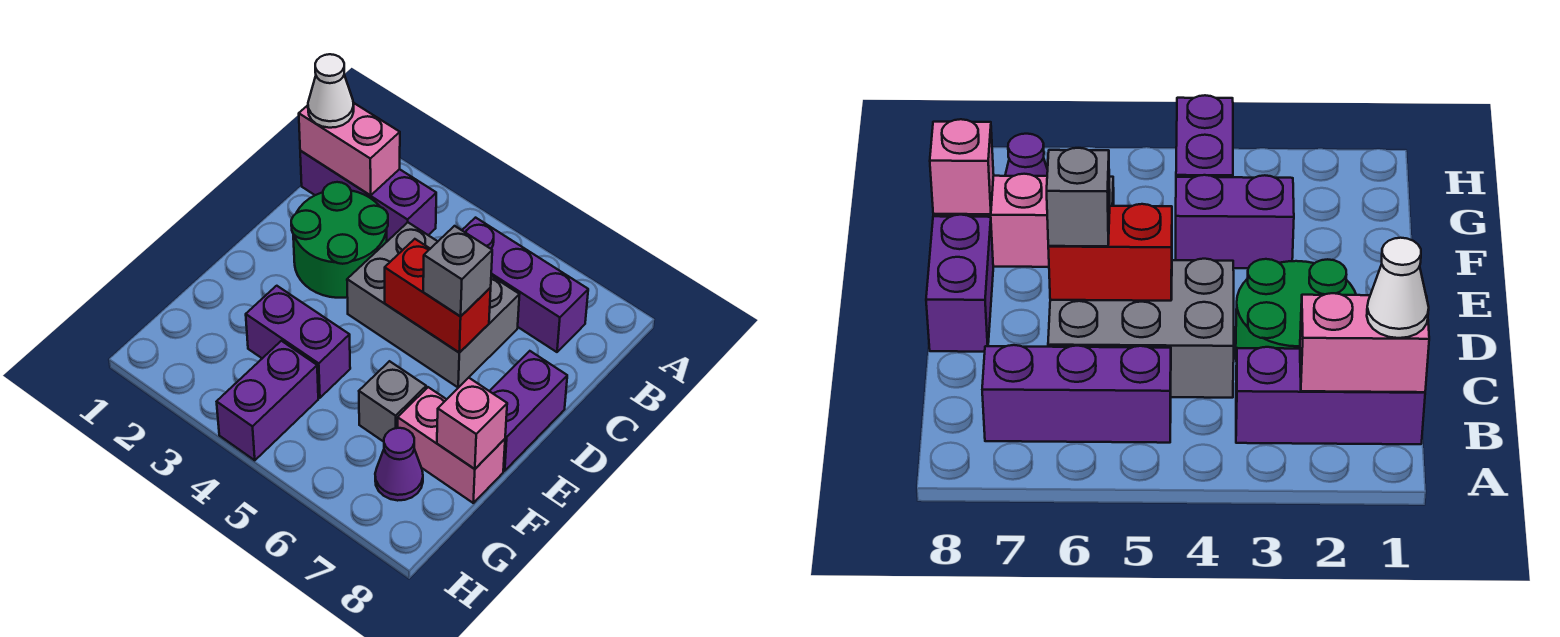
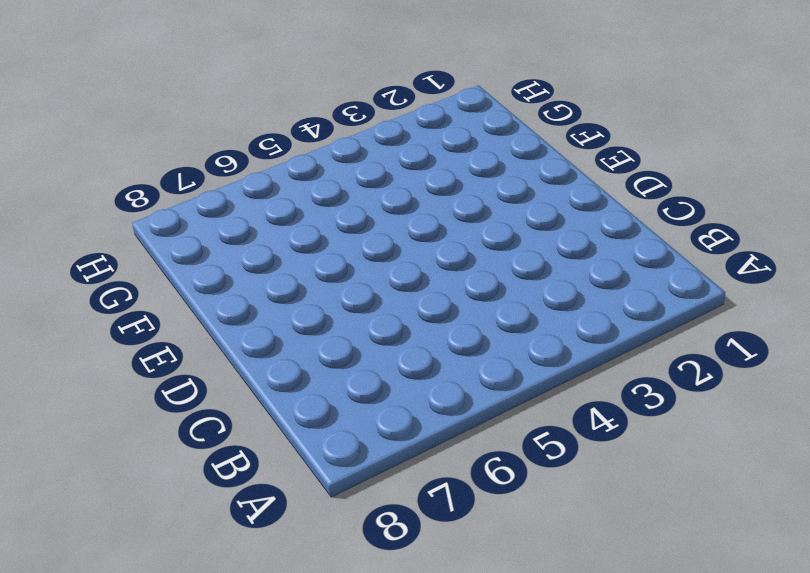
none -> purple brick B1:B3 level 1
none -> purple brick B5:B7 level 1
none -> green round brick C2:D3 level 1

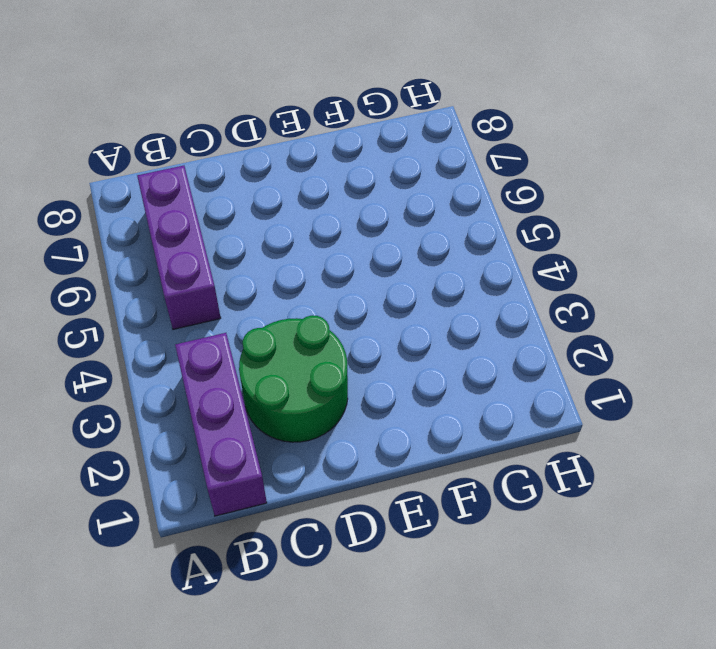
none -> grey brick C4:D6 level 1
none -> purple brick D8:E8 level 1
none -> purple brick F3:F4 level 1

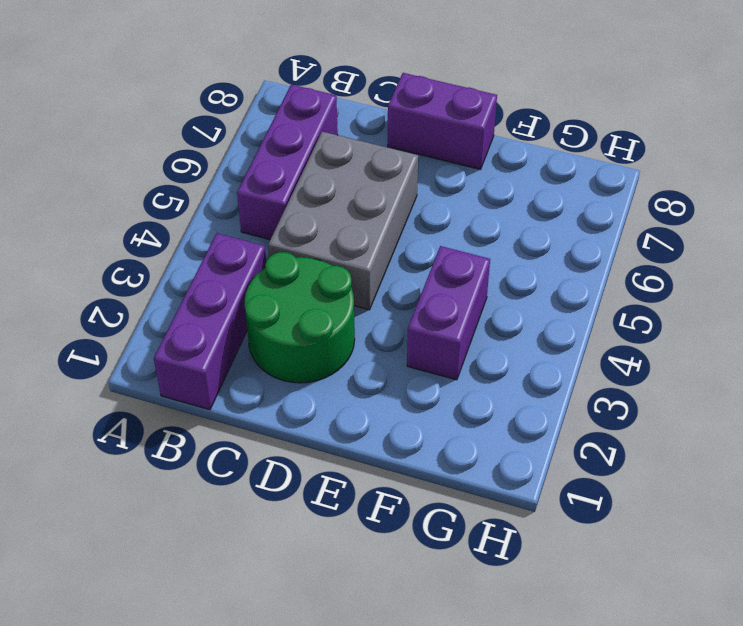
none -> grey brick F6 level 1
none -> pink brick F7:F8 level 1
none -> purple brick G4:H4 level 1

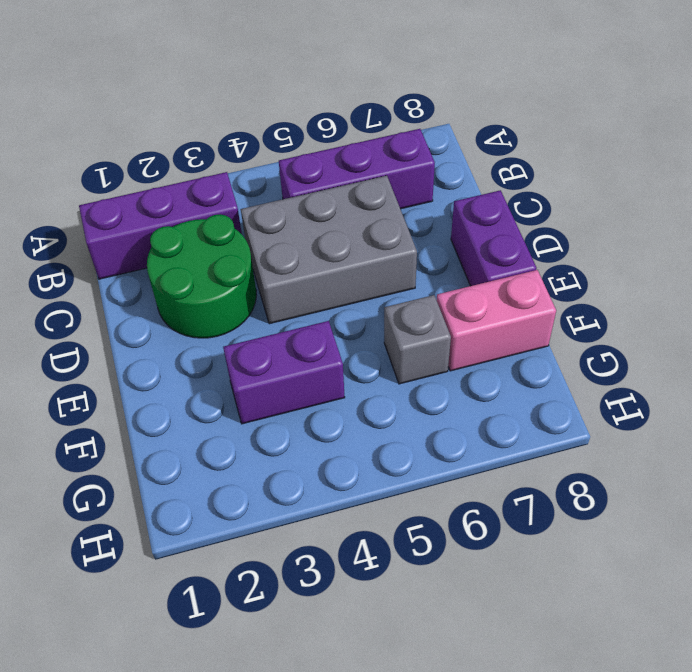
none -> purple brick G4:H4 level 1
none -> purple cone G7 level 1
none -> pink brick B1:B2 level 2

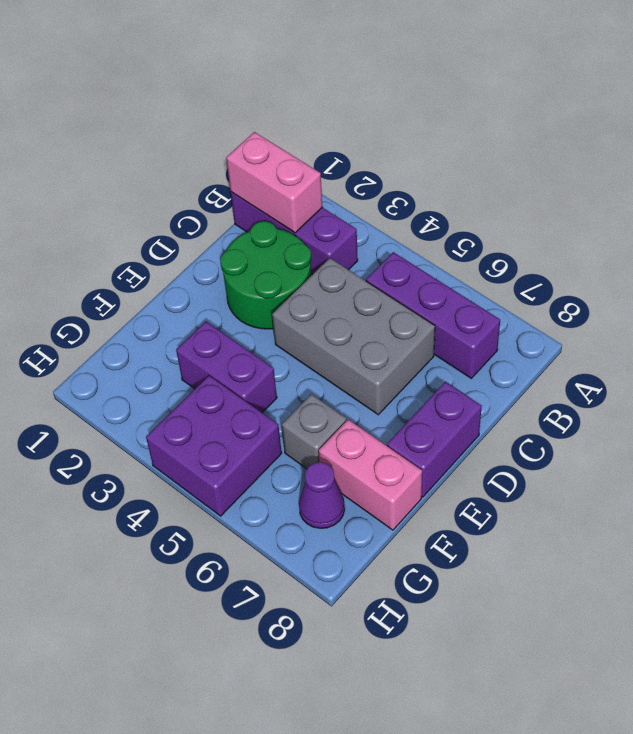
purple brick G4:H5 level 1 -> purple brick G4:H4 level 1
none -> red brick D5:D6 level 2
none -> pink brick F8 level 2
none -> white cone B1 level 3

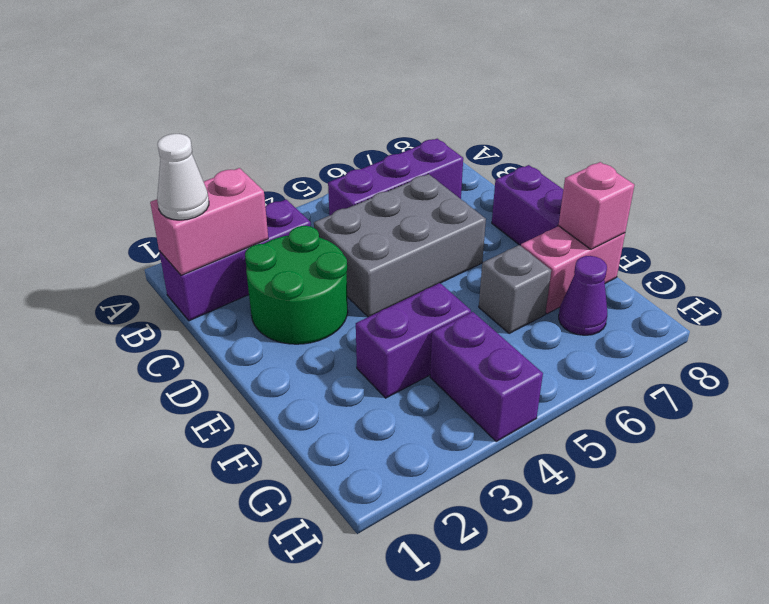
none -> red brick D5:D6 level 2
none -> grey brick D6 level 3

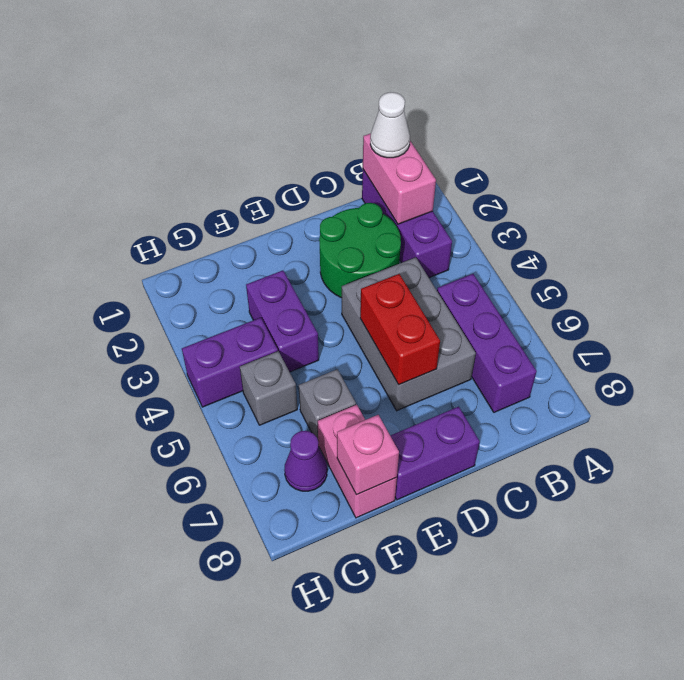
grey brick G5 level 1 -> grey brick D6 level 3

